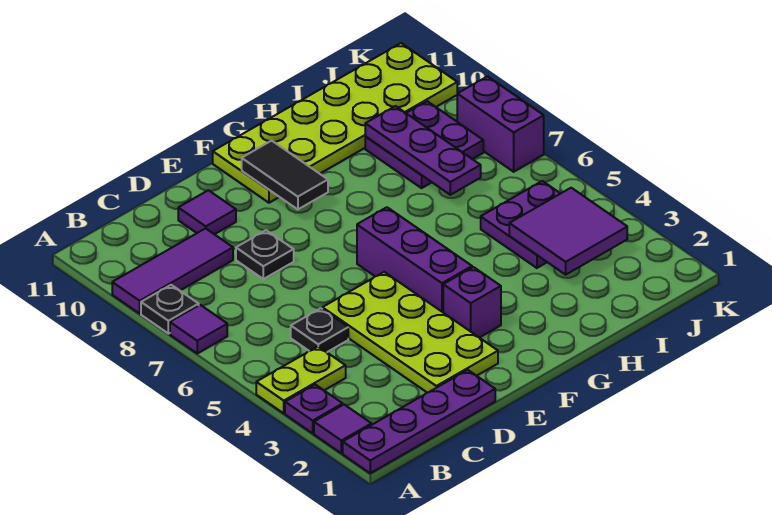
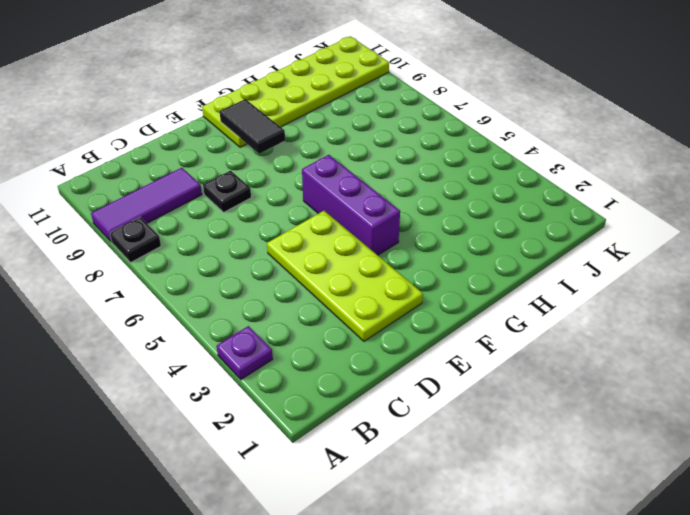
none -> purple plate A1:D1 level 1
none -> purple tile A2 level 1
none -> lime plate A4:B4 level 1

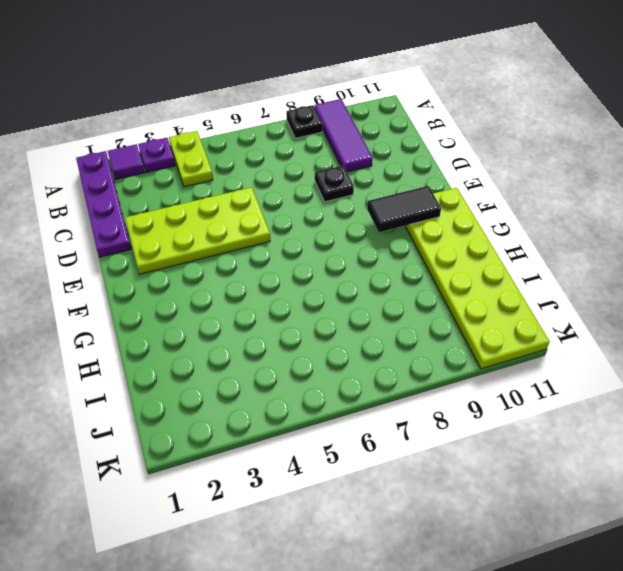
none -> purple tile A7 level 1
none -> black plate C5 level 1
none -> purple tile D10 level 1

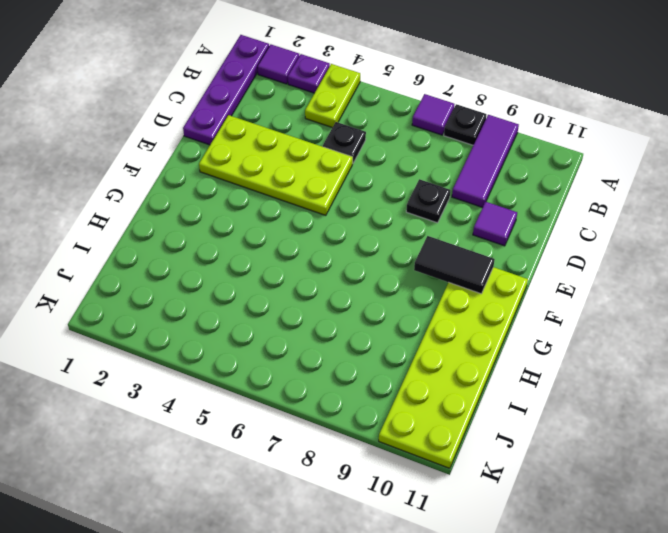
none -> purple brick F3 level 1
none -> purple brick F4:F6 level 1
none -> purple plate I4:J5 level 1

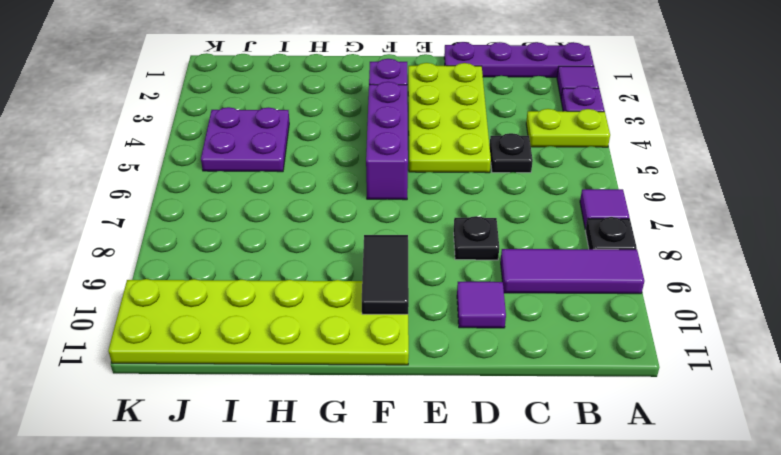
none -> purple plate I8:J9 level 1
none -> purple brick K7:K8 level 1
none -> purple tile I3:J4 level 2

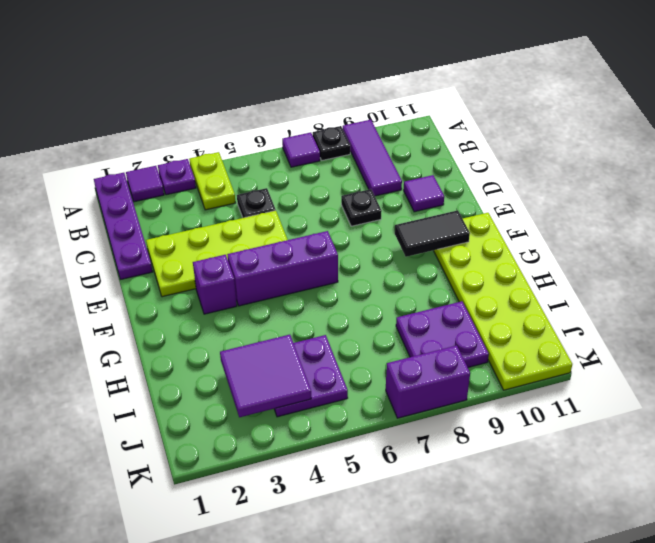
none -> purple plate I7:I9 level 2

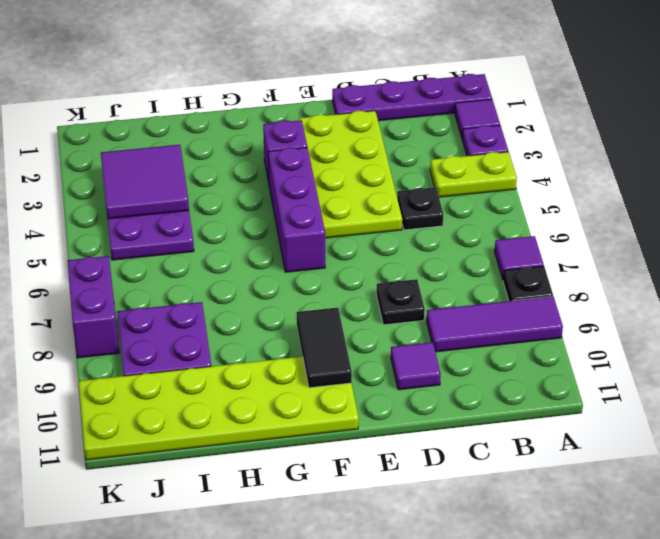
none -> purple plate I7:I9 level 2

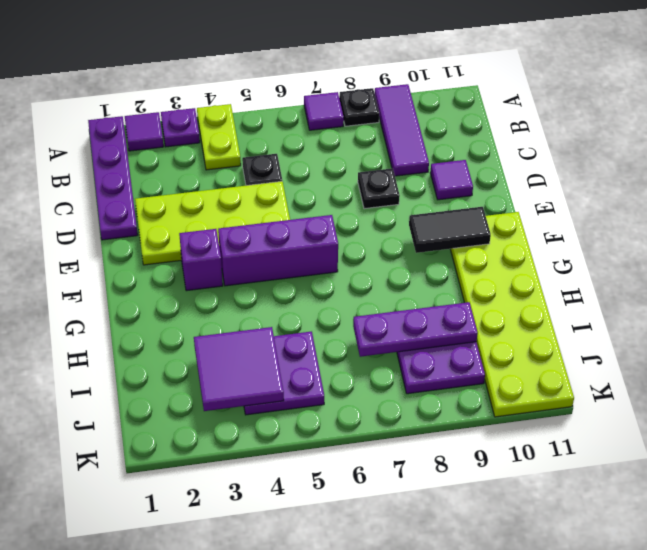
none -> purple brick K7:K8 level 1

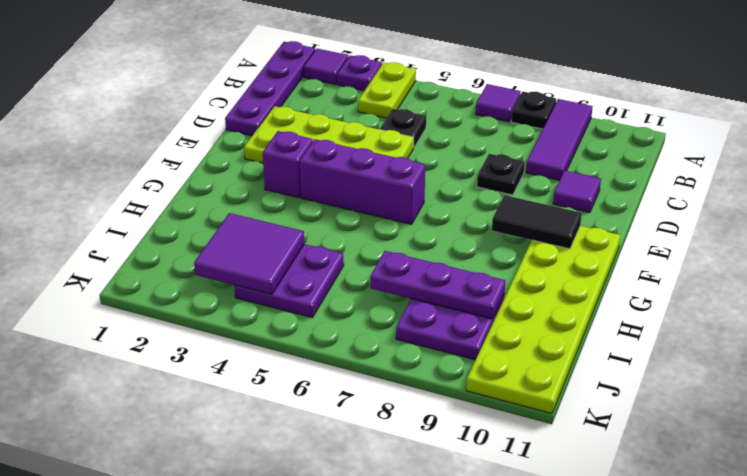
none -> purple brick K7:K8 level 1

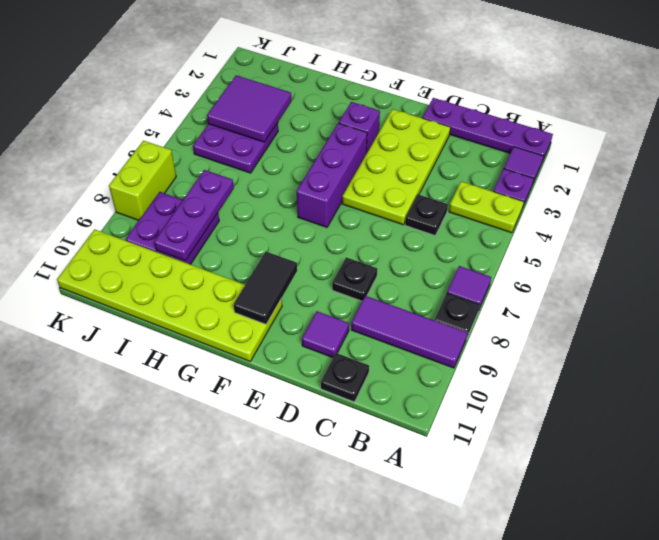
black plate C11 level 1 -> none
lime brick K7:K8 level 1 -> purple brick K7:K8 level 1

